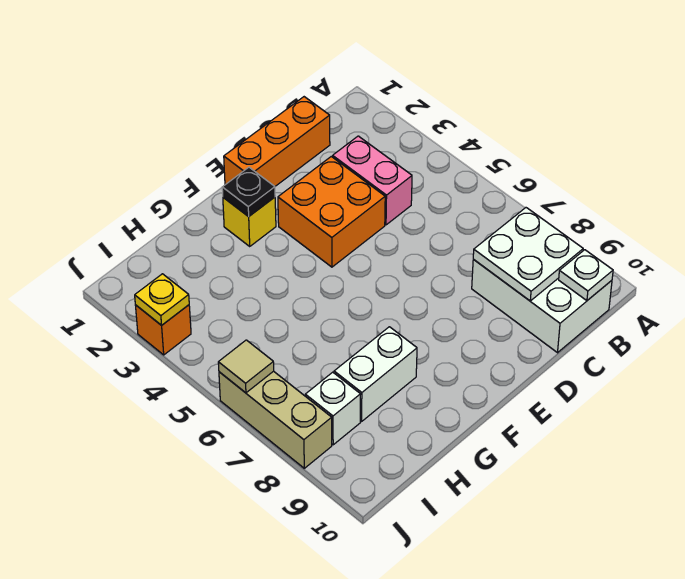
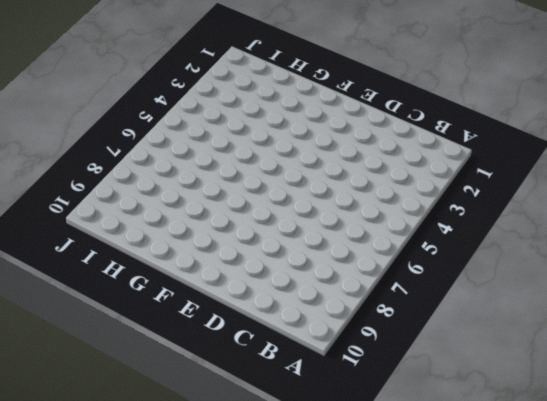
none -> white brick B8:C10 level 1
none -> orange brick C1:E1 level 1
none -> pink brick C3:C4 level 1

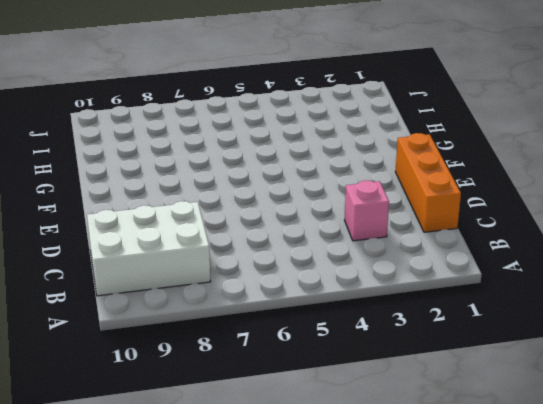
pink brick C3 level 1 -> pink brick C3:C4 level 1
none -> orange brick D3:E4 level 1
none -> yellow brick F2 level 1
none -> white brick G8:H8 level 1

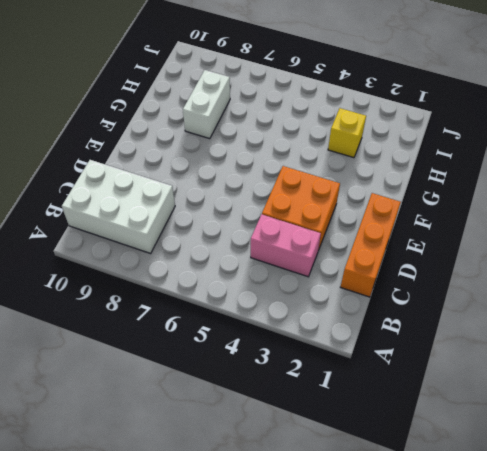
yellow brick H3 level 1 -> yellow brick F2 level 1
none -> white brick I8 level 1
none -> orange brick J3 level 1
none -> tan brick J6:J8 level 1

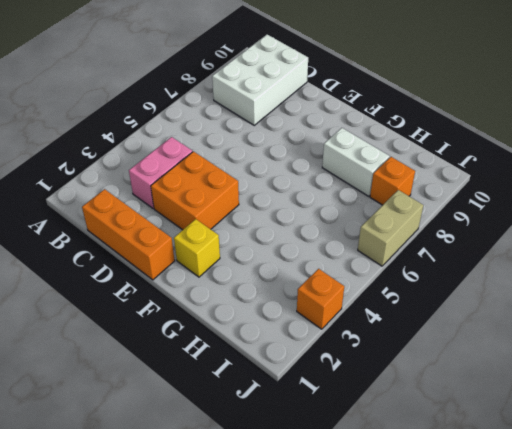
orange brick I8 level 1 -> white brick I8 level 1
tan brick J6:J7 level 1 -> tan brick J6:J8 level 1
none -> white plate B8:C9 level 2
none -> white plate B10 level 2
none -> black plate F2 level 2

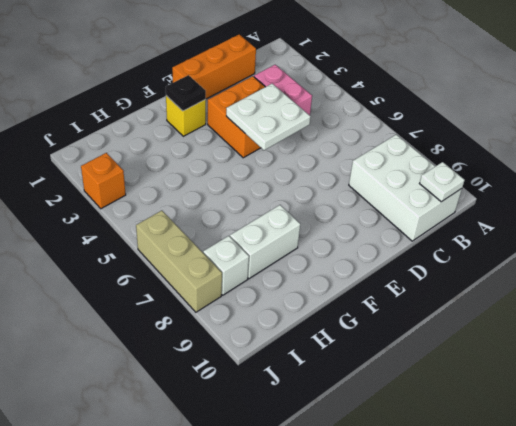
white plate D4:E5 level 2 -> white plate B8:C9 level 2
none -> yellow plate J3 level 2
none -> tan tile J6 level 2

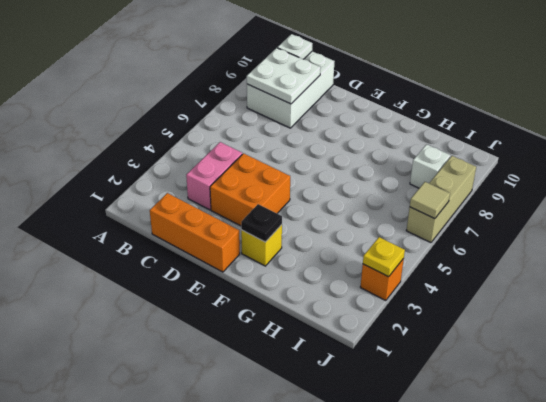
none -> white brick G8:H8 level 1

